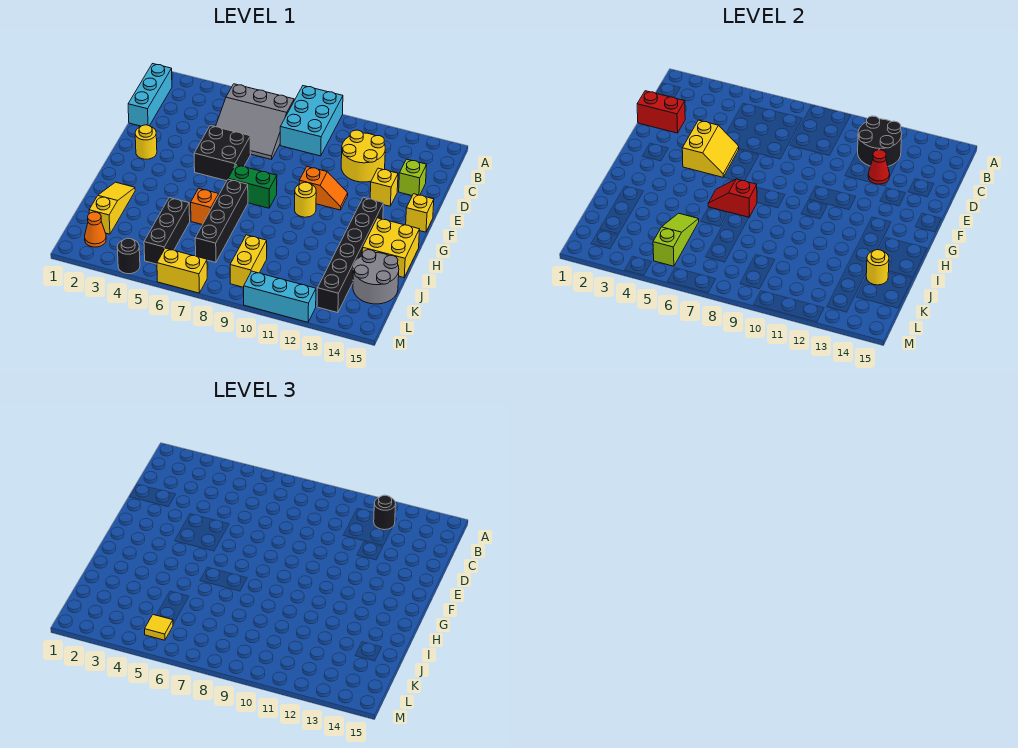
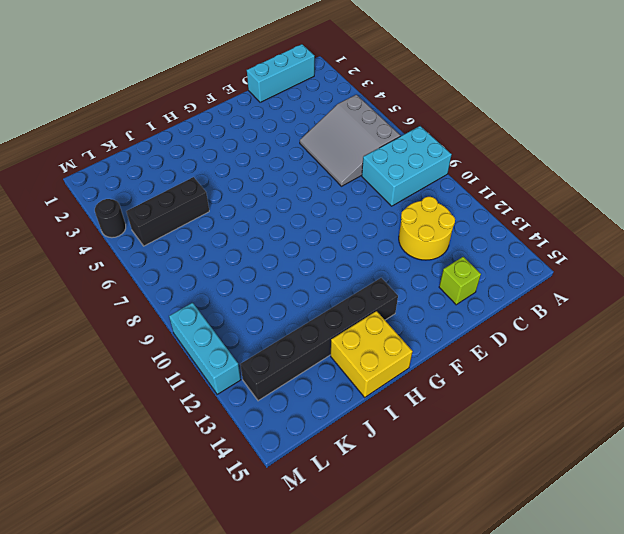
none -> black brick E5:F6 level 1
none -> yellow brick E13 level 1
none -> yellow round brick F2 level 1
none -> orange slope F10:F11 level 1 top 10

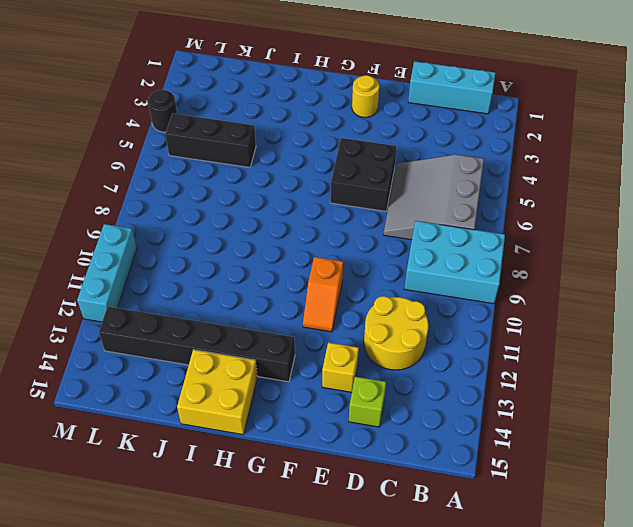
none -> yellow brick F15 level 1
none -> green brick G7:G8 level 1
none -> yellow round brick G10 level 1
none -> black brick H7:K7 level 1

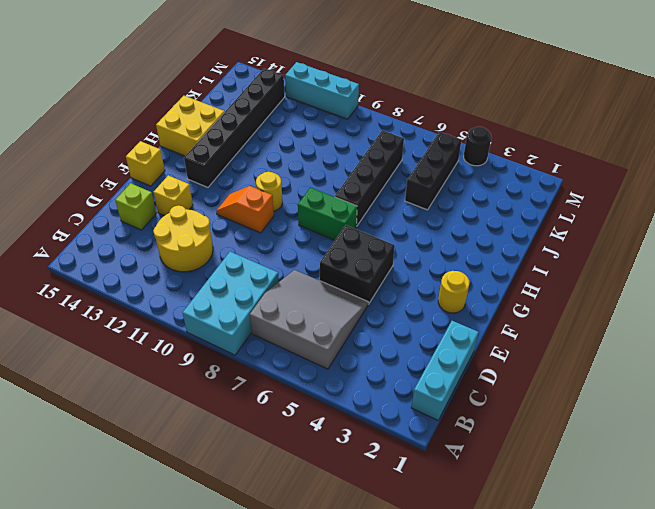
none -> yellow slope I2:K2 level 1 top K
none -> orange brick I6 level 1
none -> grey round brick J14:K15 level 1
none -> yellow brick K9:L9 level 1

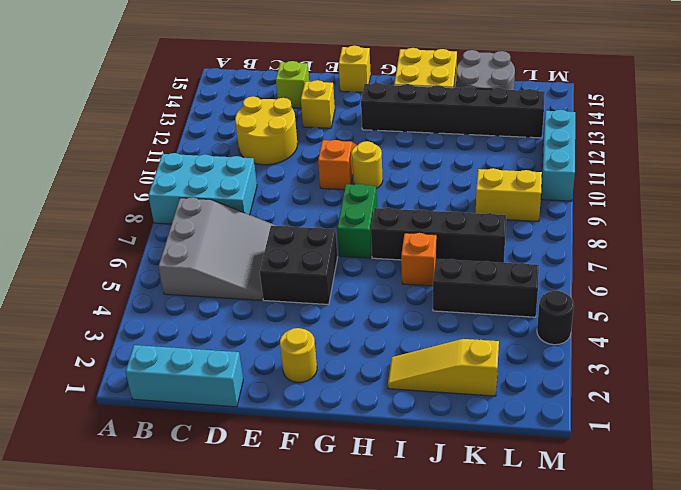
none -> orange cone L2 level 1
none -> yellow brick M6:M7 level 1
none -> black round brick B11:C12 level 2
none -> red brick D1:D2 level 2

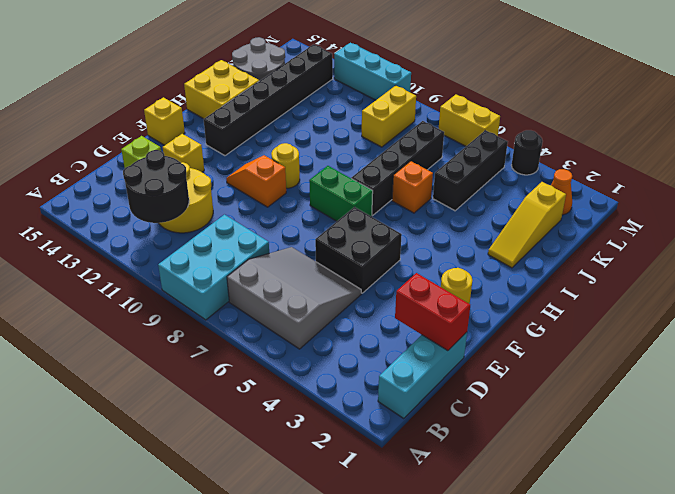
none -> red cone D12 level 2
none -> yellow slope E4:F5 level 2 top 4
none -> red slope H6:H7 level 2 top 7
none -> lime slope J5:L5 level 2 top L

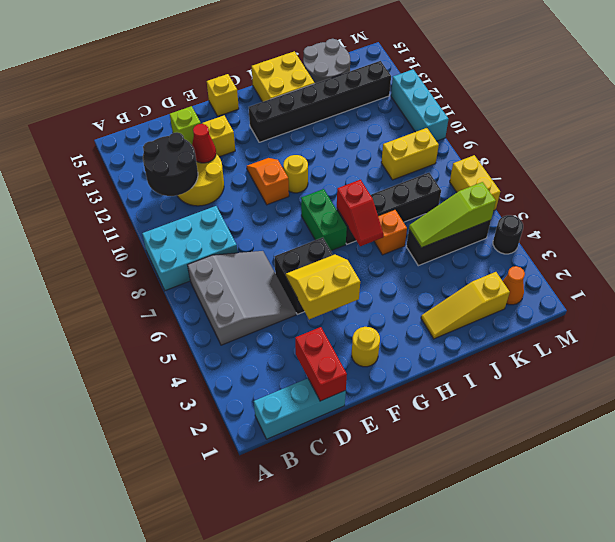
none -> yellow round brick J14 level 2
none -> black round brick B12 level 3
none -> yellow tile L5 level 3

